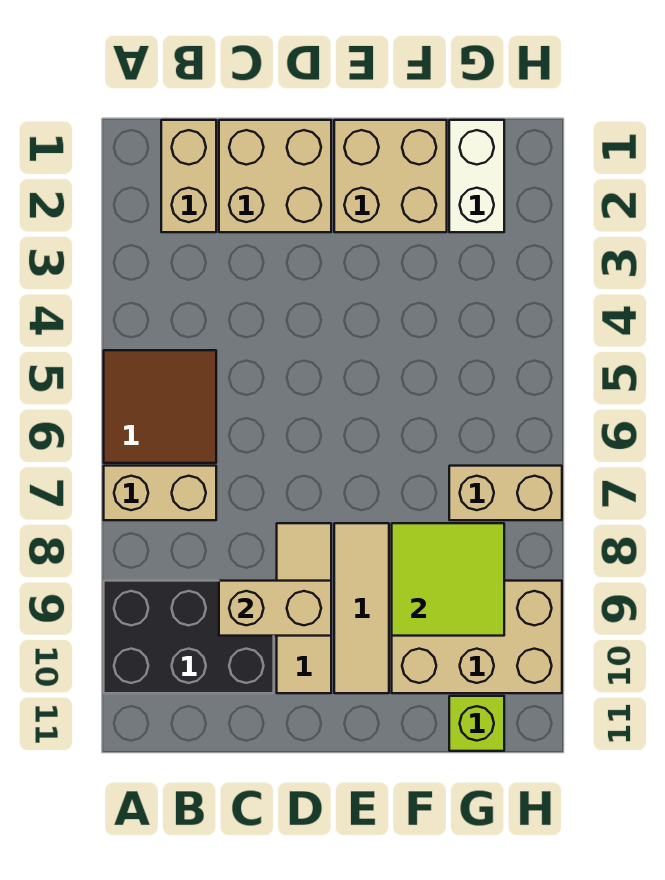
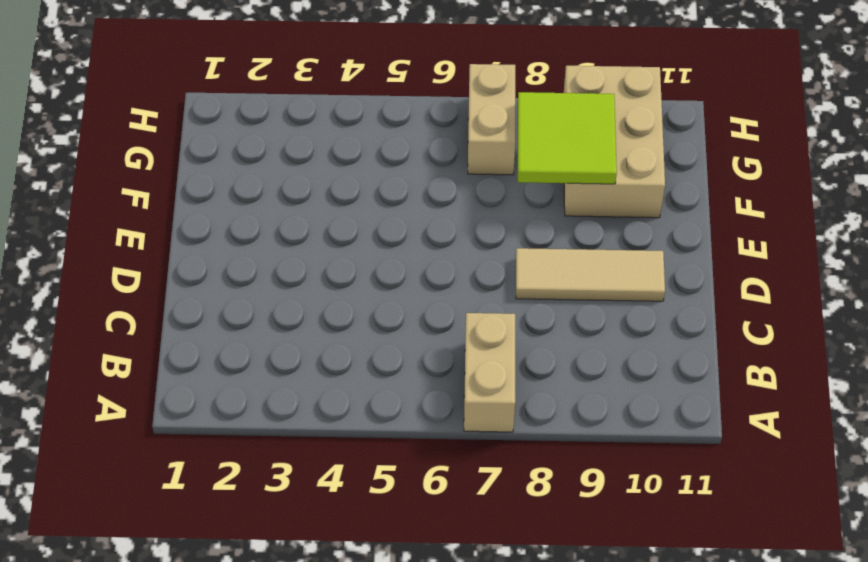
none -> brown tile A5:B6 level 1
none -> black brick A9:C10 level 1
none -> tan brick B1:B2 level 1

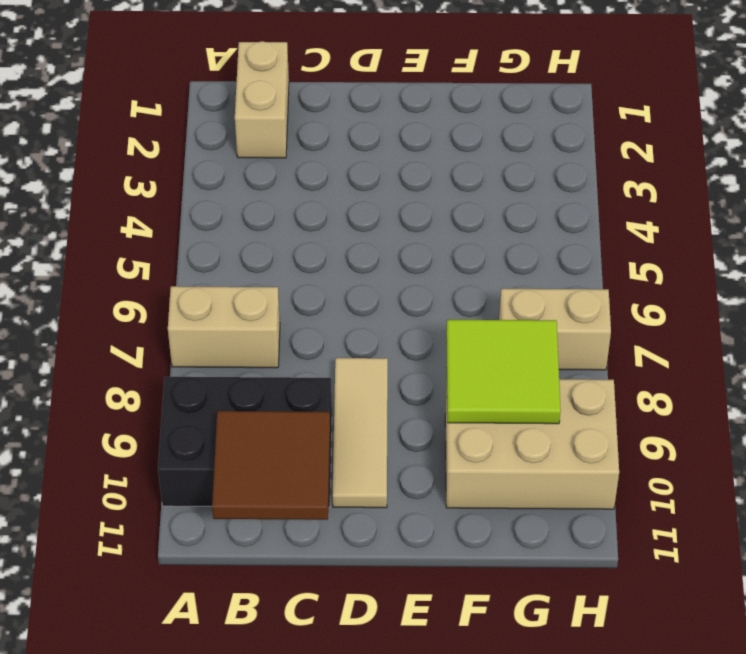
brown tile B10:C11 level 2 -> brown tile A5:B6 level 1
none -> tan brick C1:D2 level 1
none -> tan brick E1:F2 level 1
none -> tan tile E8:E10 level 1

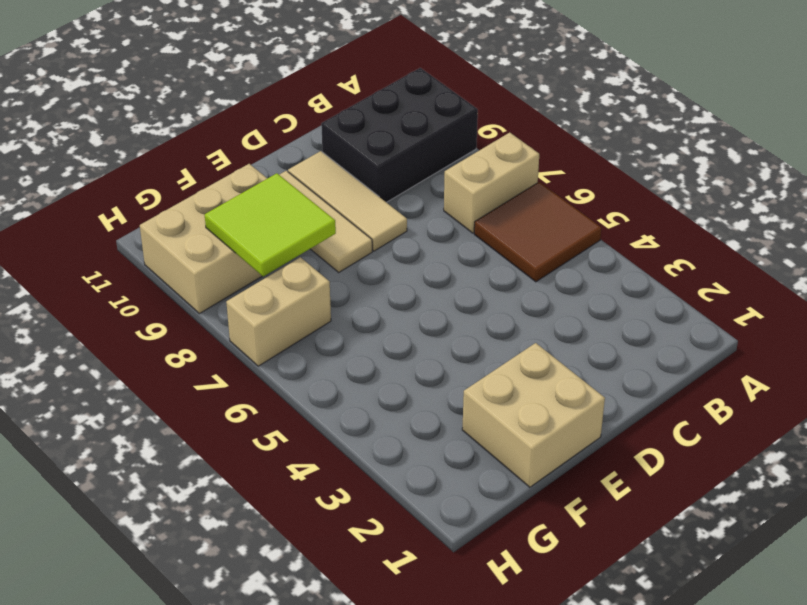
none -> tan brick B1:B2 level 1
none -> tan brick C1:D2 level 1
none -> white brick G1:G2 level 1

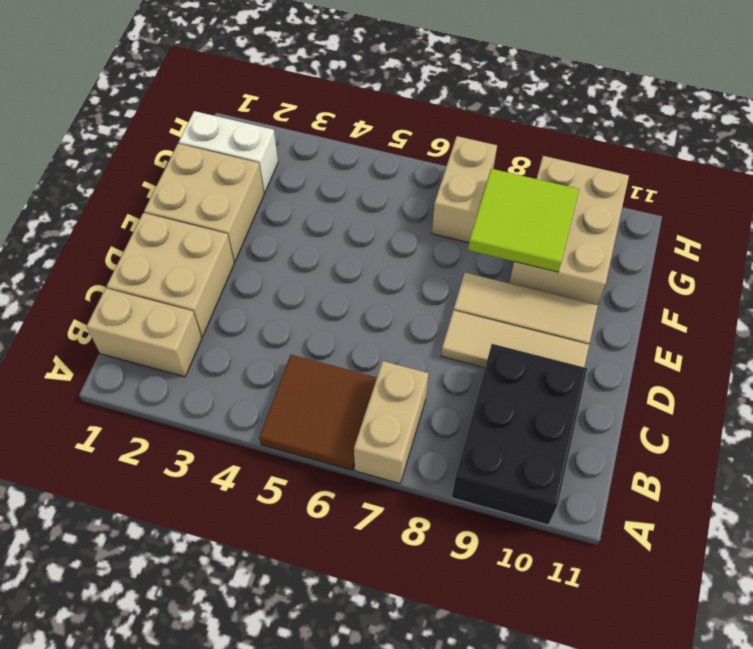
none -> lime brick G11 level 1
none -> tan brick C9:D9 level 2

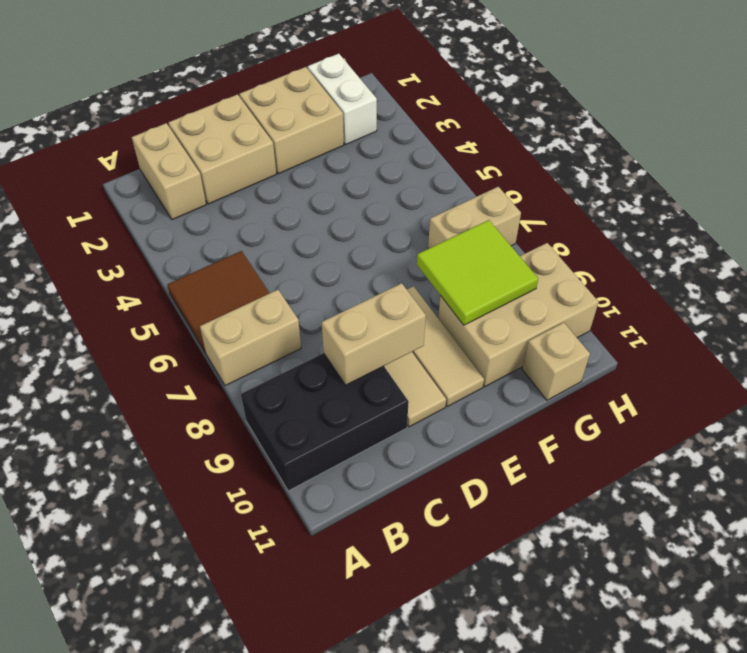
tan brick G11 level 1 -> lime brick G11 level 1

